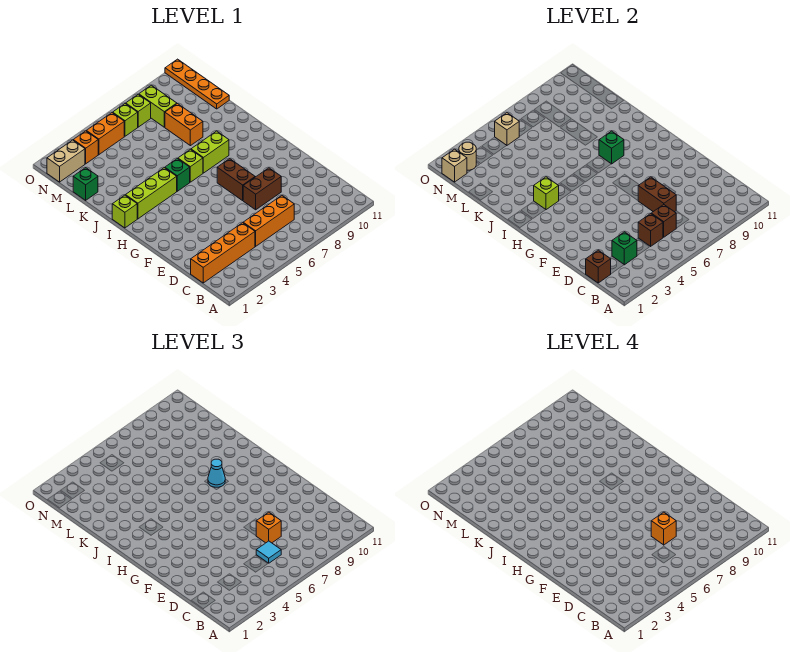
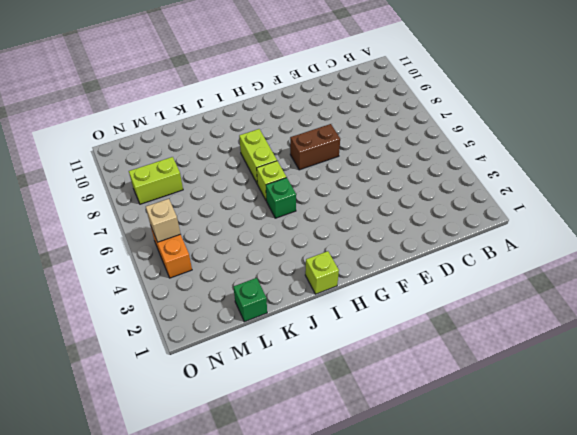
none -> orange brick C1:C4 level 1
none -> orange brick C5:C7 level 1
none -> brown brick E7:E8 level 1
none -> lime brick I2:I4 level 1

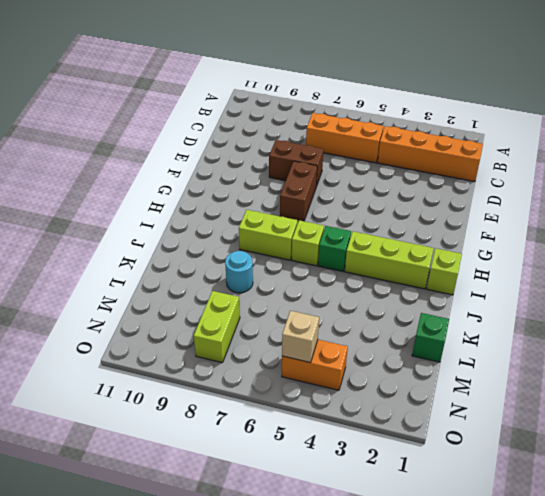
cyan round brick K8 level 1 -> orange brick K8:L8 level 1
none -> orange plate L11:O11 level 1
none -> tan brick N1:N2 level 1
none -> orange brick N3 level 1
none -> lime brick N6 level 1

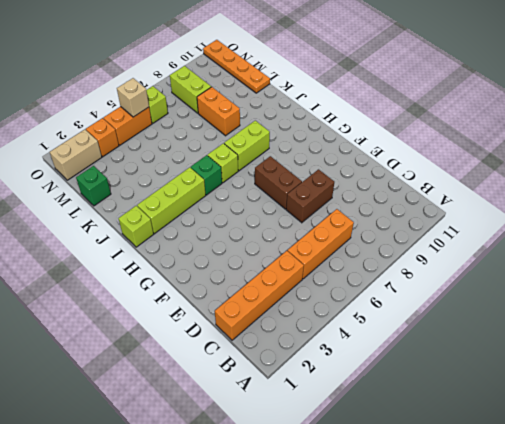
none -> lime brick N7 level 1
none -> brown brick C1 level 2
none -> green brick C3 level 2
none -> brown brick C5 level 2

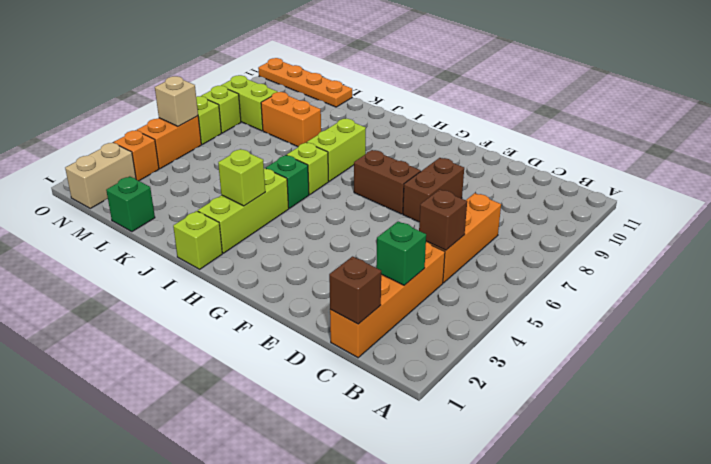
none -> brown brick C6 level 2
none -> brown brick D7:E7 level 2
none -> green brick I8 level 2
none -> tan brick N1 level 2

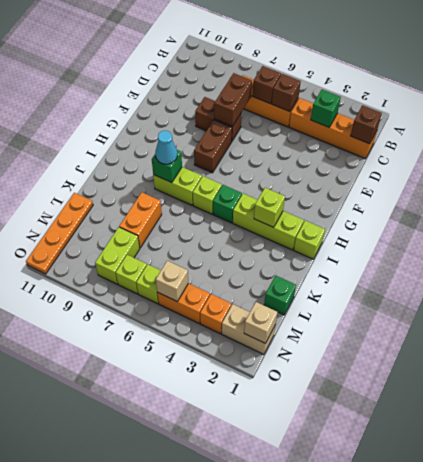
none -> tan round brick N2 level 2
none -> cyan tile C6 level 3
none -> orange brick D7 level 3
none -> orange brick D7 level 4

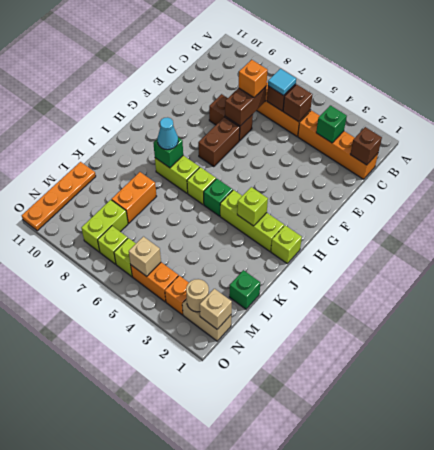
none -> orange brick D7 level 4

